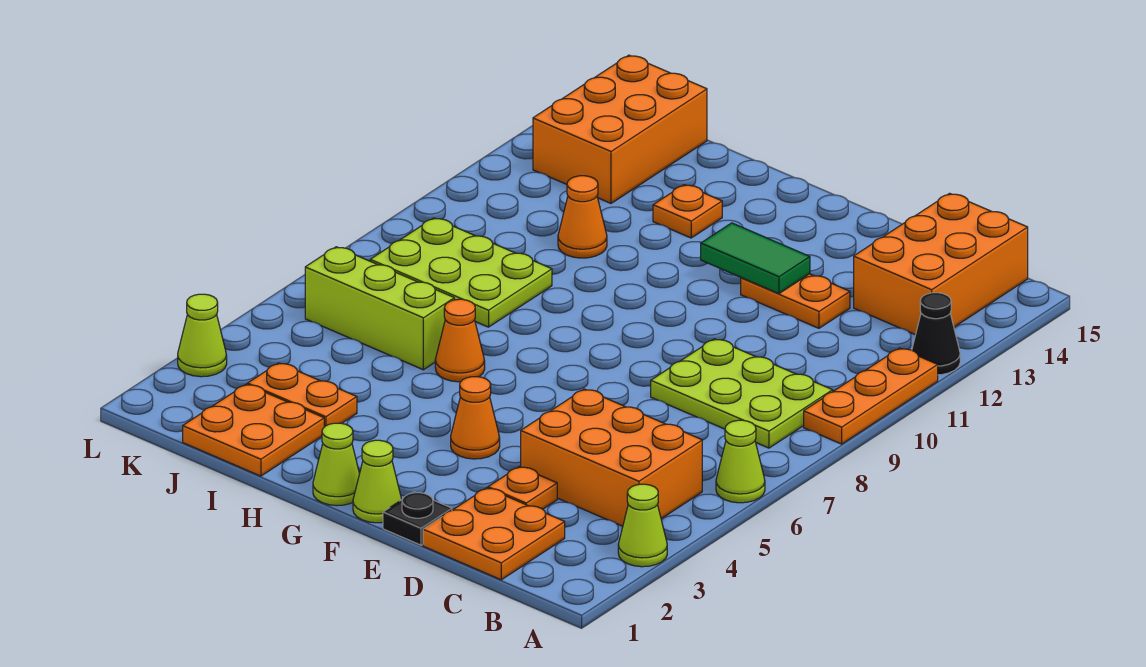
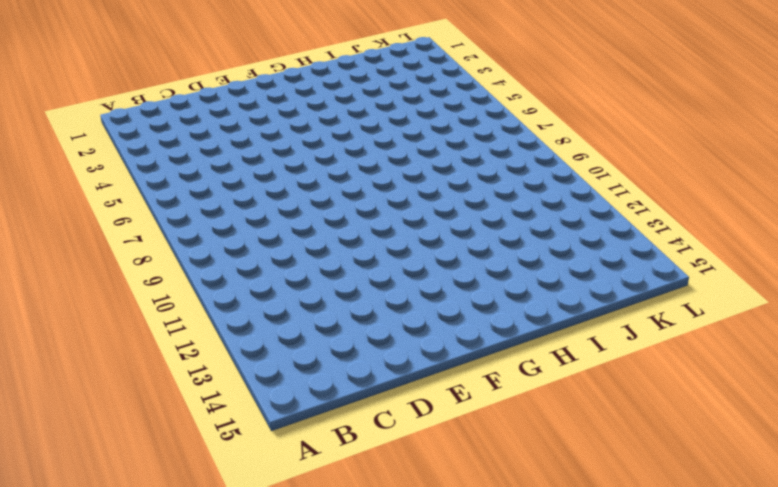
none -> lime cone A3 level 1
none -> lime cone A6 level 1
none -> orange plate A9:A11 level 1

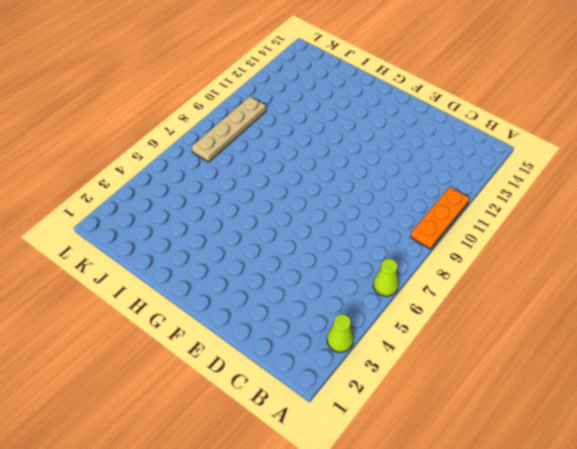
tan plate K7:K10 level 1 -> lime plate I8:K9 level 1
none -> black cone A12 level 1
none -> orange brick B4:D5 level 1
none -> lime plate B8:D9 level 1

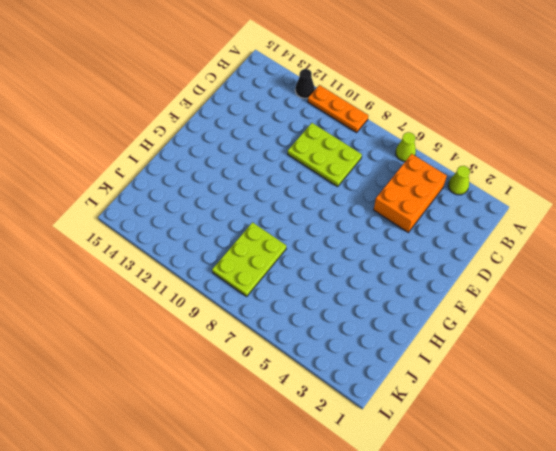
lime plate C8:D10 level 1 -> lime plate B8:D9 level 1
none -> orange brick B13:C15 level 1
none -> orange plate C1:D2 level 1
none -> orange plate D3 level 1

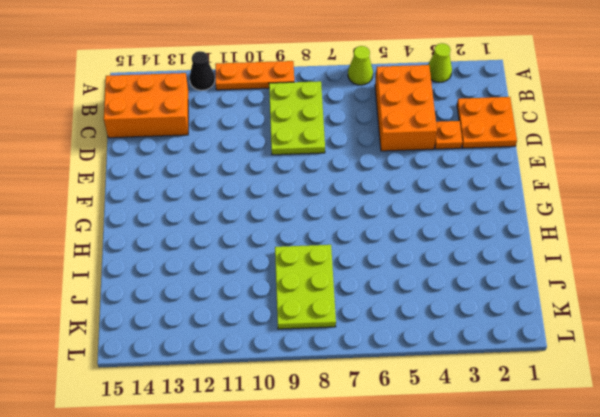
none -> orange plate D12:E12 level 1
none -> black plate E1 level 1
none -> lime cone F1 level 1

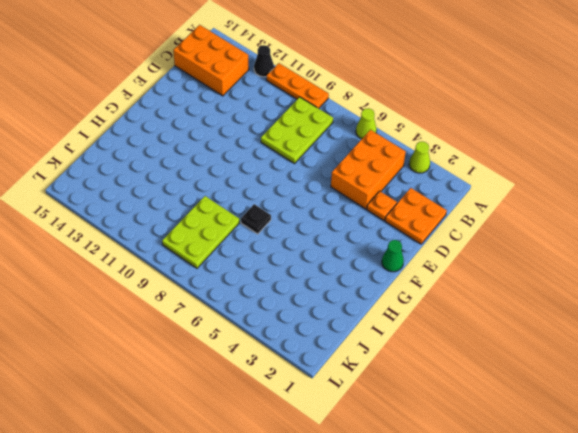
green cone F1 level 1 -> lime cone F1 level 1
black plate H7 level 1 -> black plate E1 level 1
none -> orange plate D12:E12 level 1
none -> orange cone F4 level 1
none -> lime cone G1 level 1

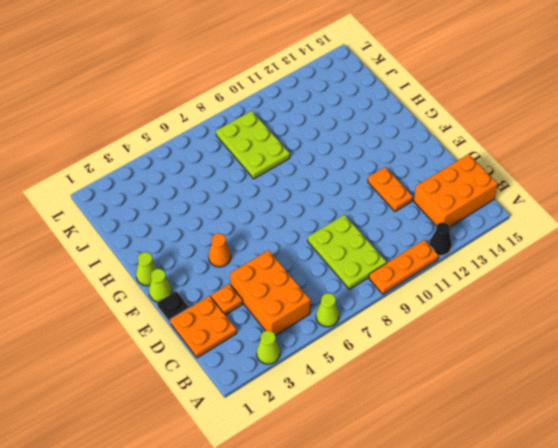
none -> orange cone H6 level 1
none -> orange plate H13 level 1
none -> orange plate I1:J2 level 1

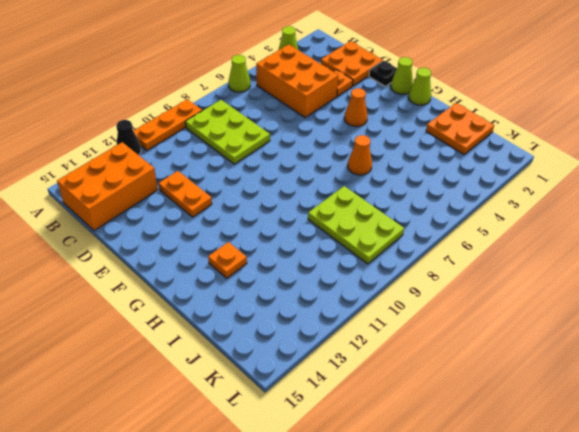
none -> orange plate I3:J3 level 1
none -> lime brick I6:K6 level 1
none -> orange cone I11 level 1

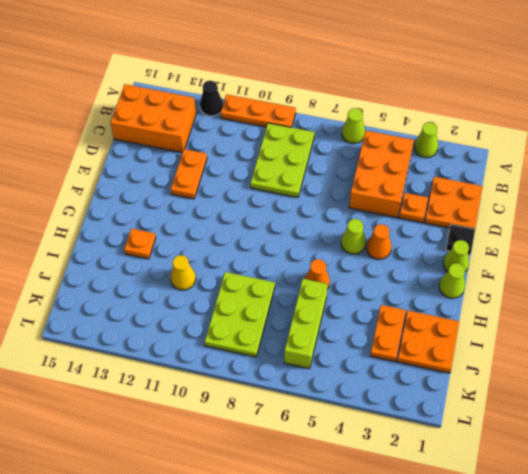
lime cone F5 level 1 -> lime cone L3 level 1
yellow cone I11 level 1 -> orange cone I11 level 1
none -> orange brick J13:K15 level 1
none -> green tile E12:F12 level 2

